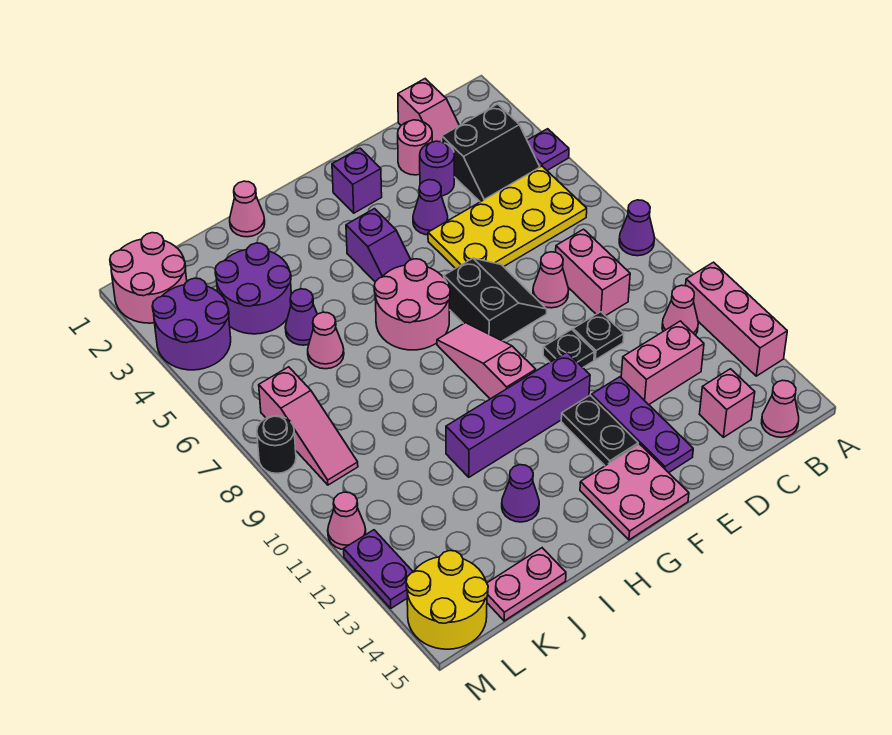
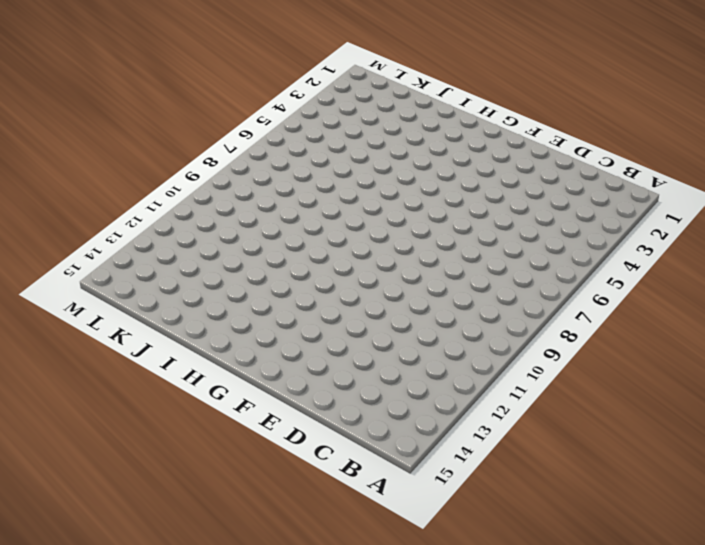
none -> purple plate A4 level 1
none -> purple cone A8 level 1
none -> pink brick A11:A13 level 1
none -> black slope B3:C4 level 1 top 3

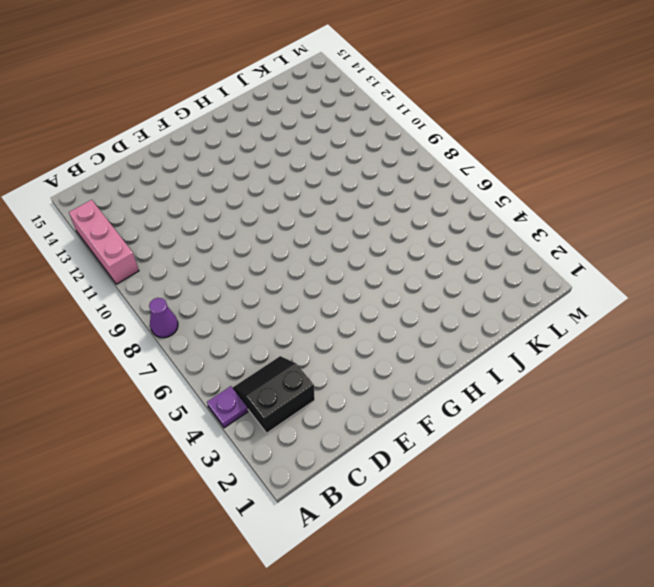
none -> yellow plate B5:E6 level 1
none -> pink cone B11 level 1
none -> pink cone B15 level 1
none -> pink slope C1:C2 level 1 top 1

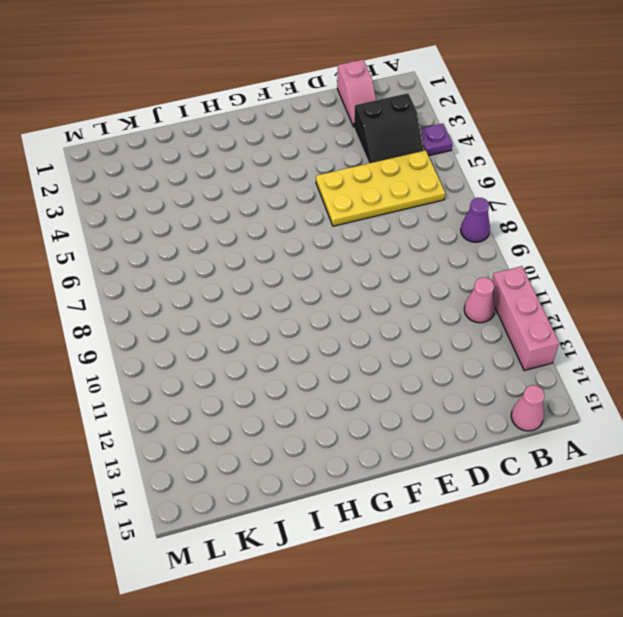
none -> pink brick C8:C9 level 1
none -> pink brick C12:D12 level 1
none -> pink brick C14 level 1
none -> pink round brick D2 level 1

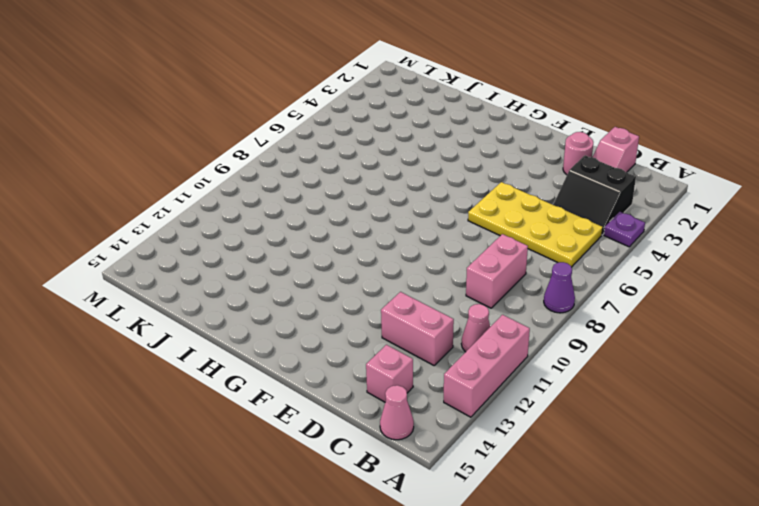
none -> purple round brick D3 level 1
none -> pink cone D8 level 1
none -> black plate D10 level 1
none -> purple cone E4 level 1

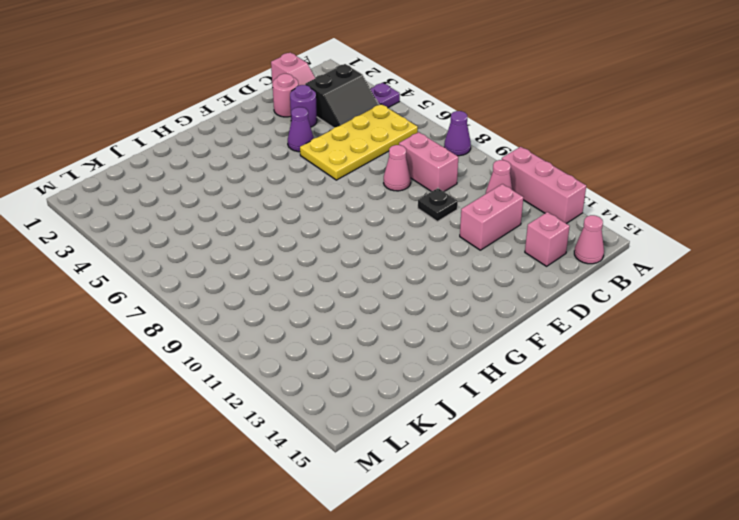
none -> black slope E7:F8 level 1 top F
none -> black plate E10 level 1
none -> purple plate E12:E14 level 1
none -> purple brick F2 level 1

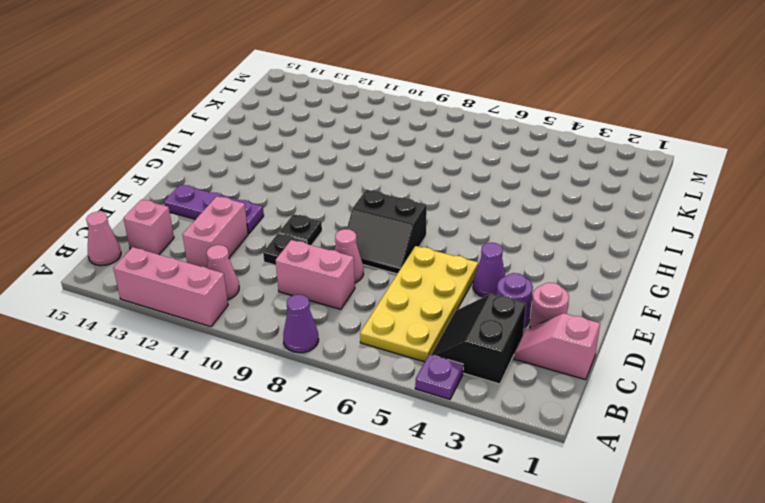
none -> purple brick F2 level 1
none -> purple brick F11:I11 level 1
none -> black plate F12:F13 level 1
none -> pink plate F14:G15 level 1

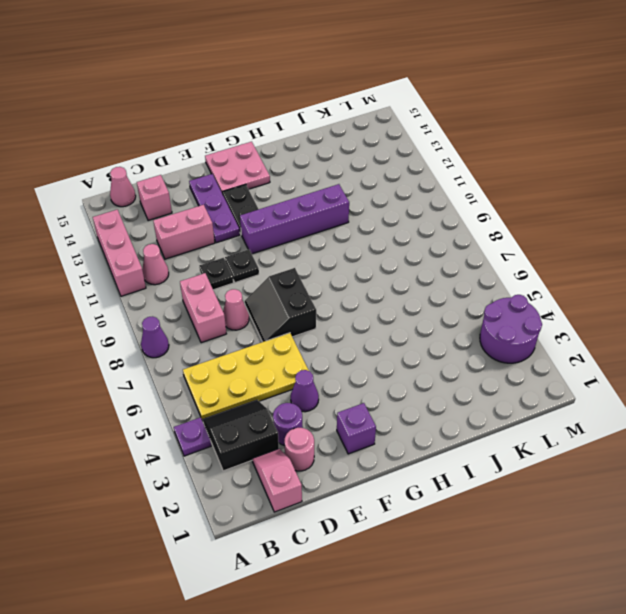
none -> purple slope G4:G5 level 1 top 4
none -> pink round brick G6:H7 level 1
none -> pink slope G8:G10 level 1 top 10
none -> pink cone I1 level 1

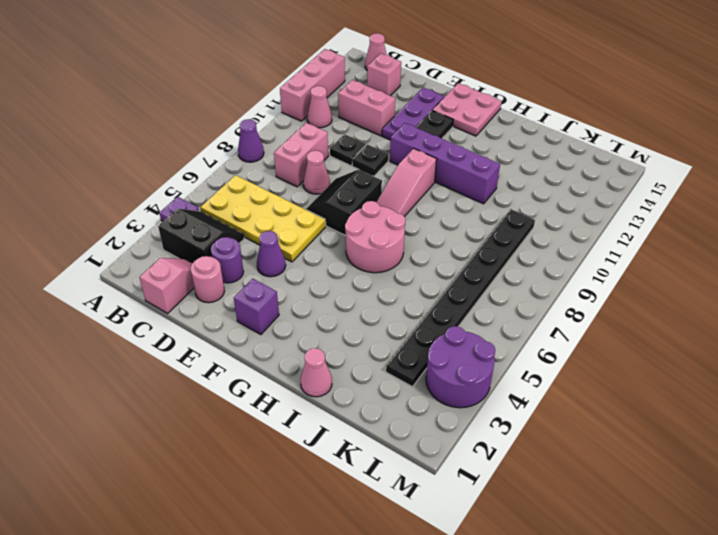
black plate K3:K10 level 1 -> purple round brick J3:K4 level 1
none -> purple slope G4:G5 level 1 top 4
none -> purple cone I13 level 1
none -> purple cone J5 level 1
none -> pink cone J6 level 1

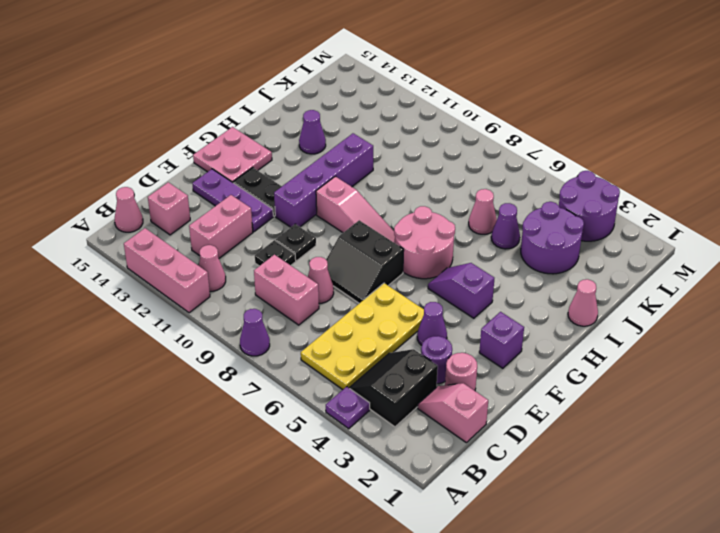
none -> pink plate J15:K15 level 1
none -> pink round brick L1:M2 level 1
none -> pink slope L7:L9 level 1 top 7
none -> yellow round brick L14:M15 level 1

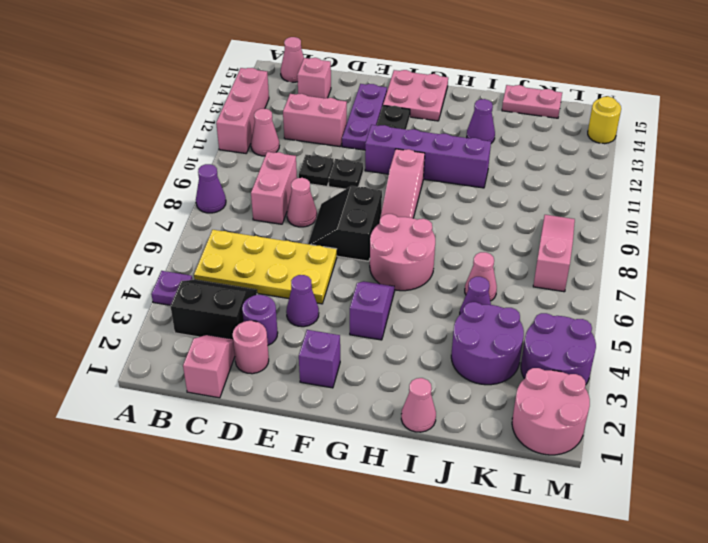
yellow round brick M14 level 1 -> yellow round brick L14:M15 level 1
none -> black round brick M8 level 1
none -> pink cone M11 level 1
none -> purple plate M12:M13 level 1

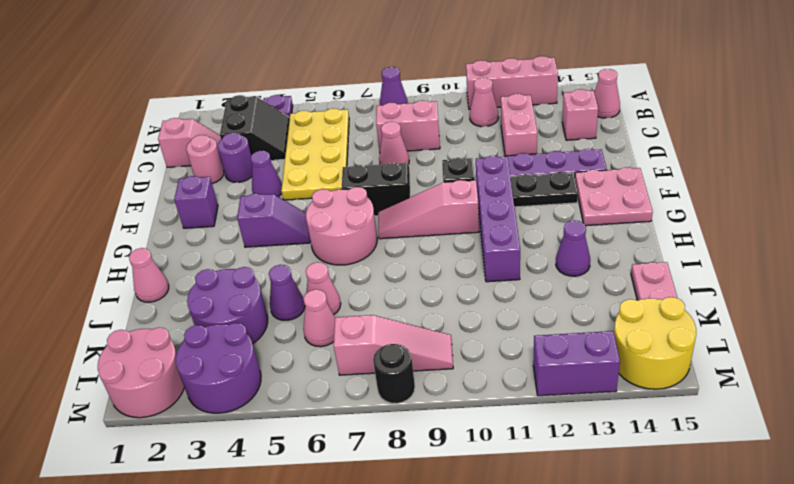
pink cone K6 level 1 -> pink cone M11 level 1
purple brick M12:M13 level 1 -> purple plate M12:M13 level 1
none -> black plate D10 level 1

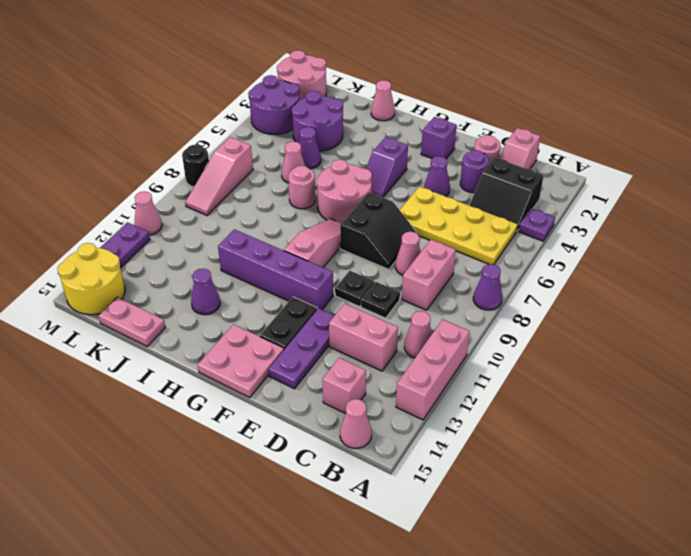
pink round brick I7 level 1 -> none

